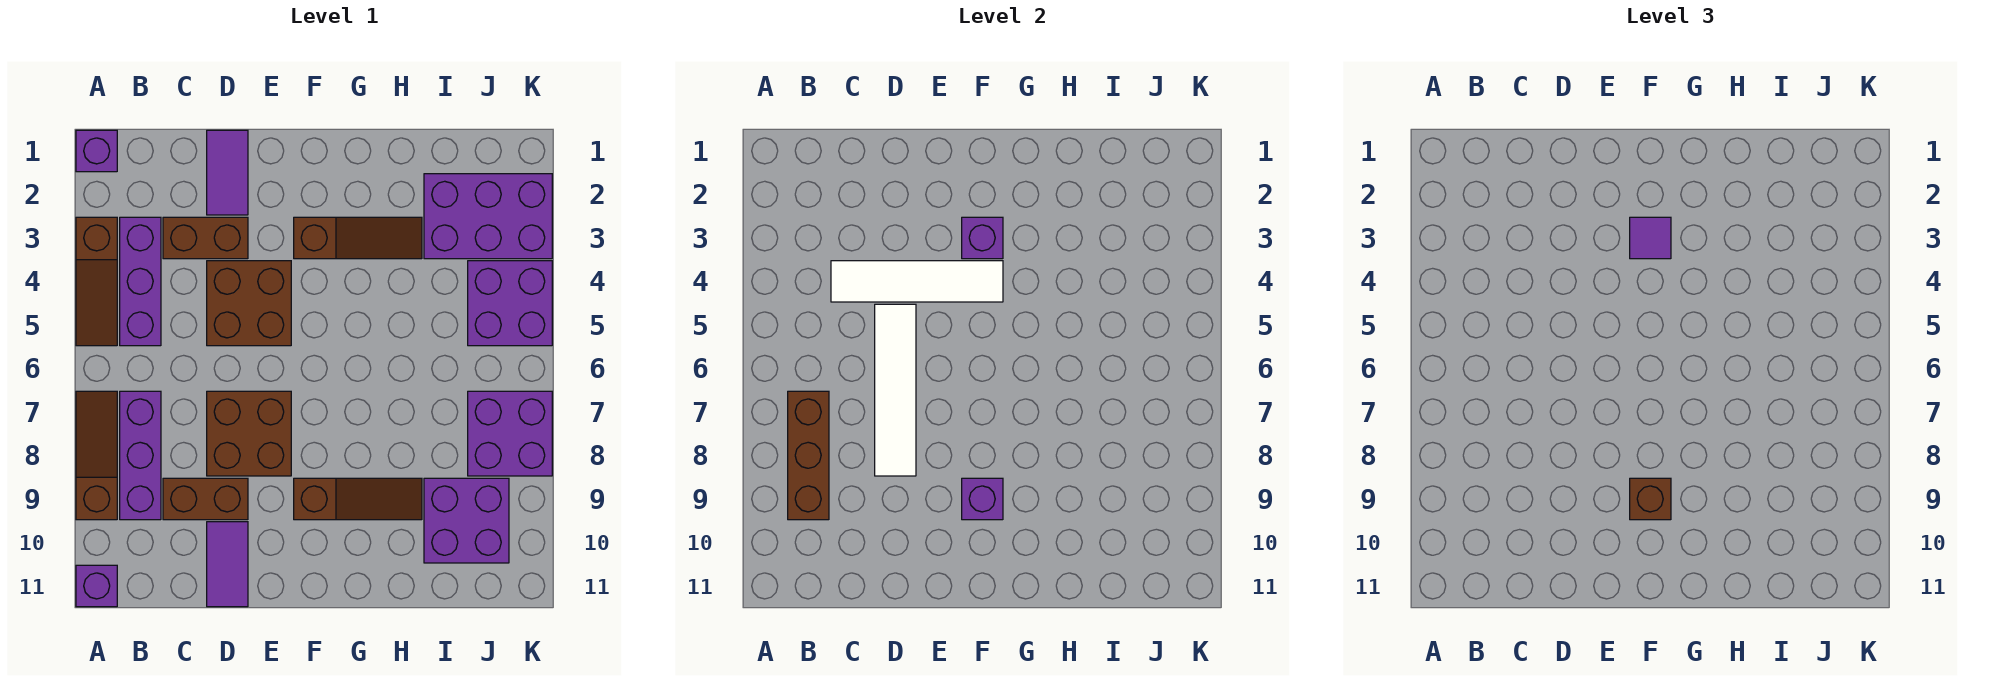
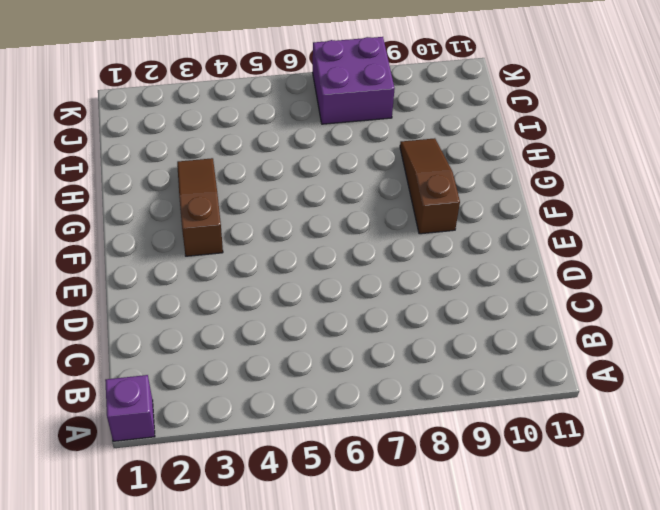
none -> brown slope A3:A5 level 1 top 3
none -> brown slope A7:A9 level 1 top 9
none -> purple brick A11 level 1

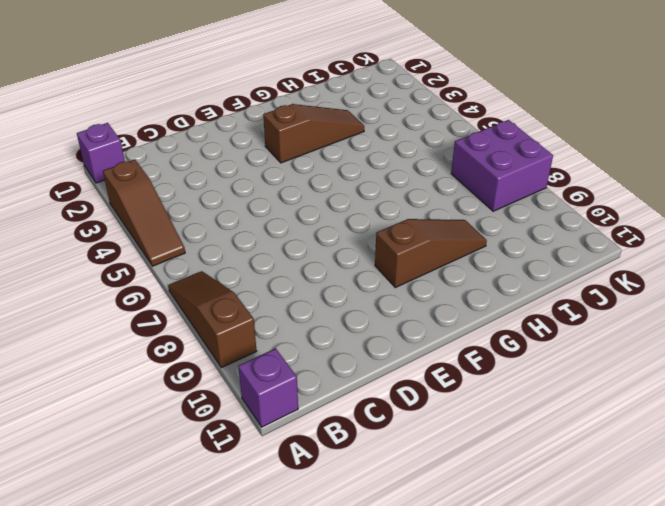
none -> purple brick B3:B5 level 1
none -> purple brick B7:B9 level 1
none -> brown brick C3:D3 level 1

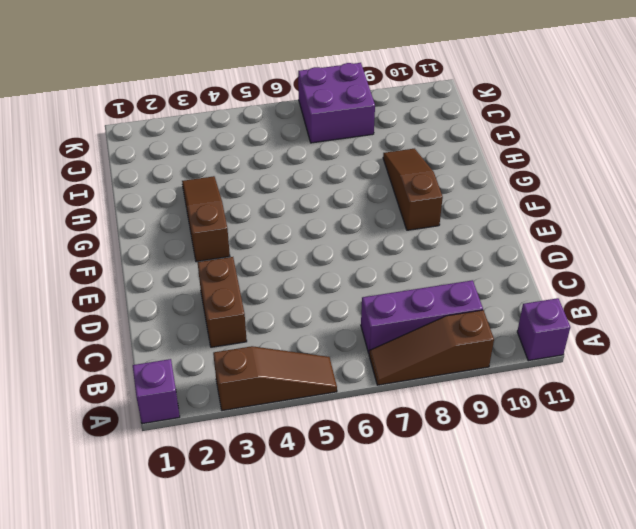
none -> purple brick B3:B5 level 1
none -> brown brick C9:D9 level 1
none -> purple tile D1:D2 level 1

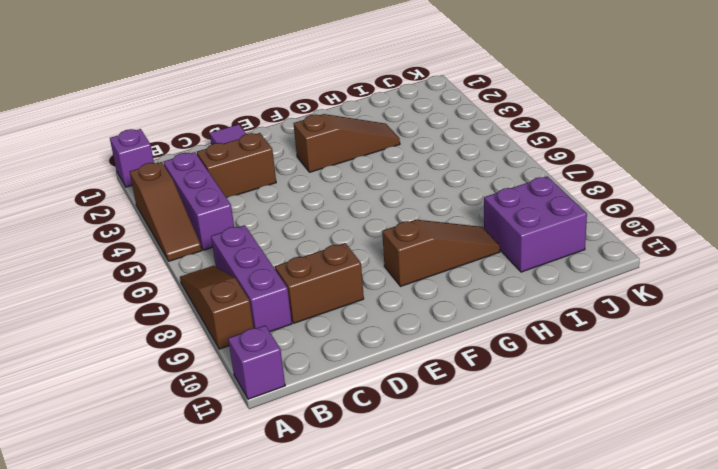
none -> brown brick D4:E5 level 1
none -> brown brick D7:E8 level 1
none -> purple tile D10:D11 level 1

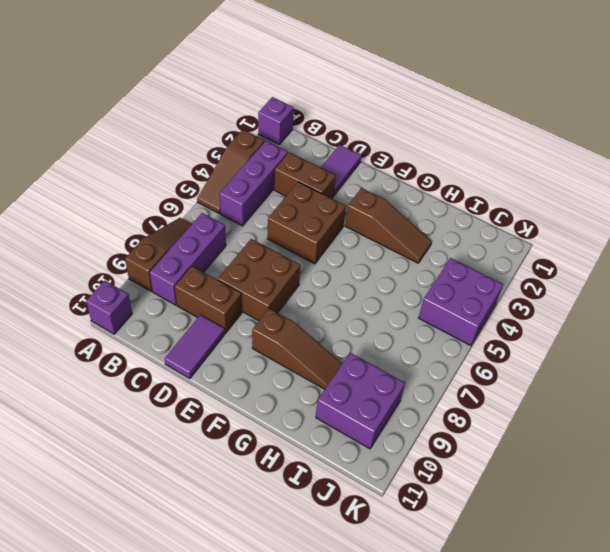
none -> purple brick I2:K3 level 1
none -> purple brick J7:K8 level 1
none -> brown brick B7:B9 level 2

